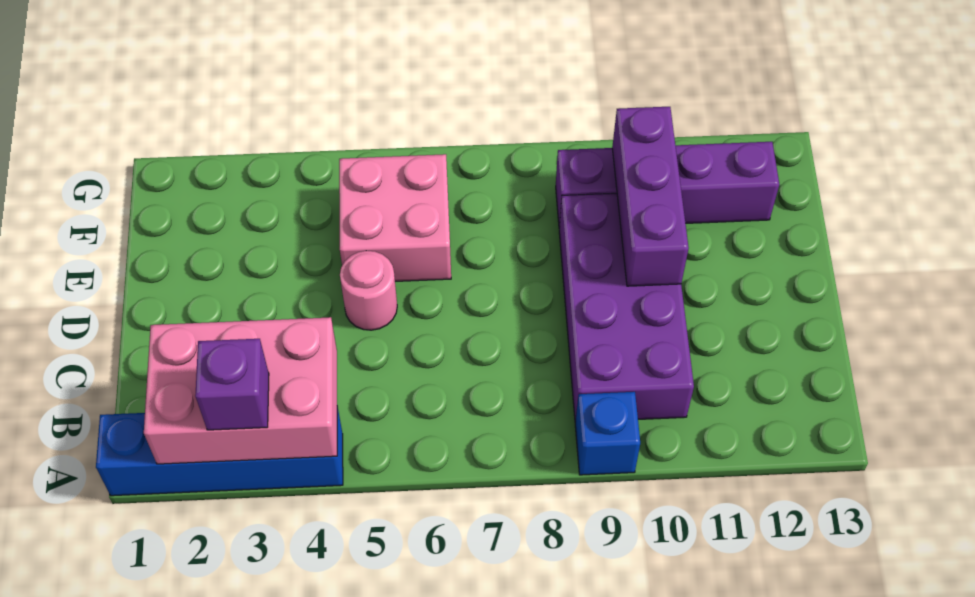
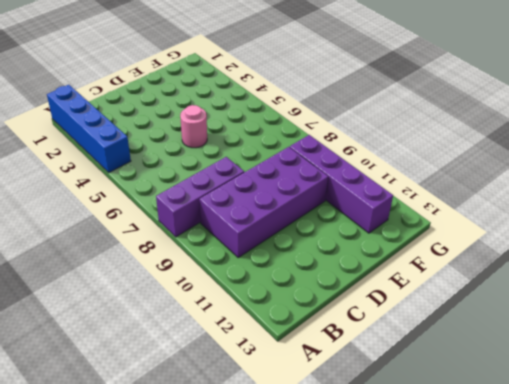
purple brick A8:C8 level 1 -> purple brick D10:F10 level 2
none -> blue brick A9 level 1
none -> pink brick E5:F6 level 1

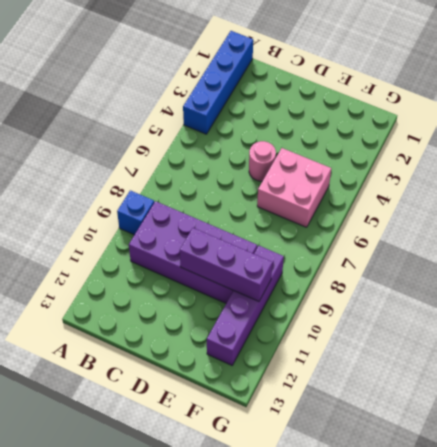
none -> pink brick A2:B4 level 2
none -> purple brick A3 level 3

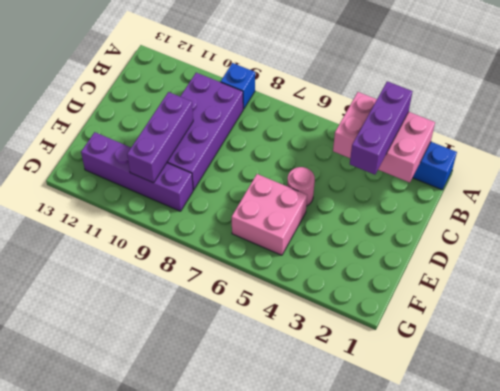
purple brick A3:C3 level 3 -> purple brick A3 level 3

